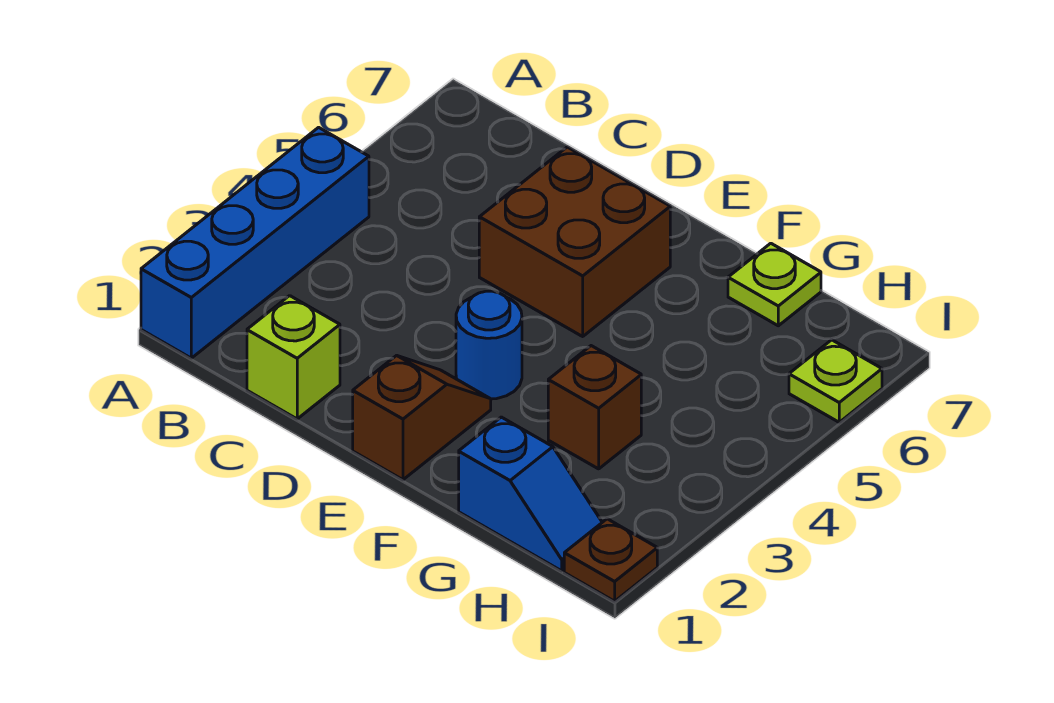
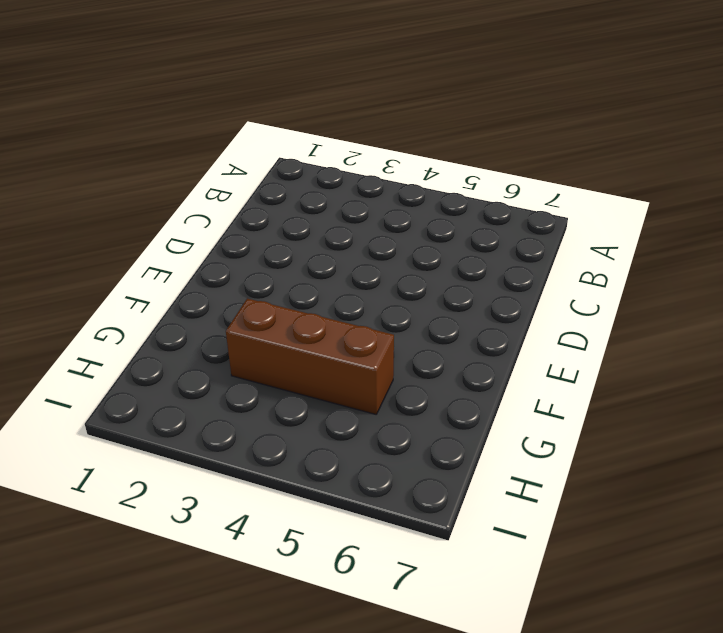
brown brick G3:G5 level 1 -> brown brick G3 level 1
none -> blue brick A1:A4 level 1
none -> lime brick C1 level 1

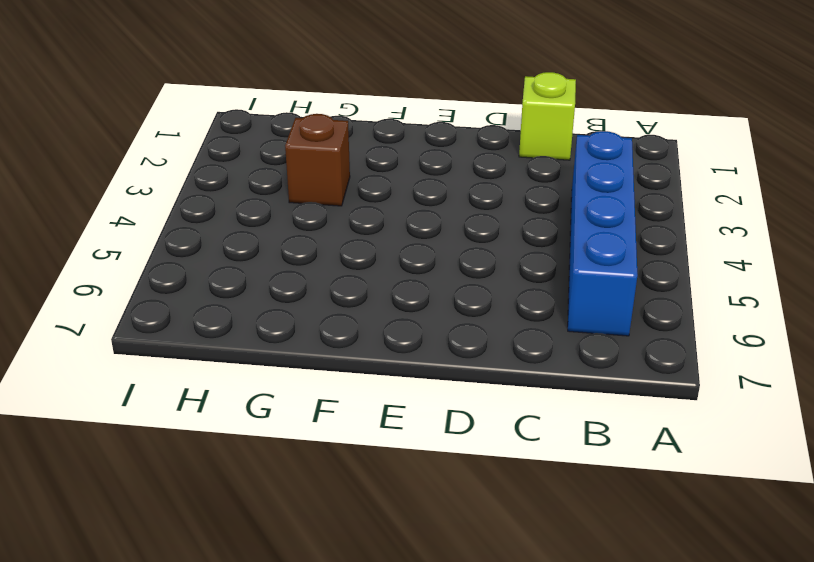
blue brick B3:B6 level 1 -> blue brick A1:A4 level 1
none -> brown brick D5:E6 level 1
none -> brown slope E1:E2 level 1 top 1

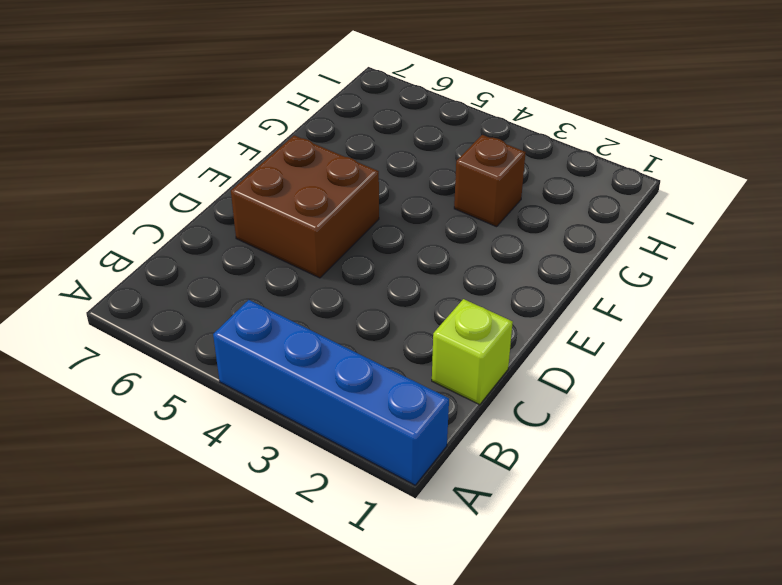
none -> brown slope E1:E2 level 1 top 1
none -> blue round brick E3 level 1

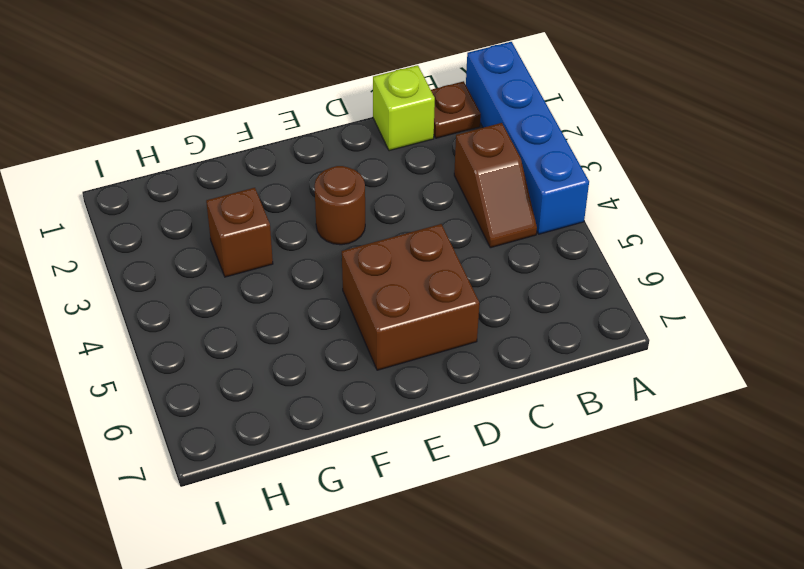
brown plate B1 level 1 -> brown plate I1 level 1
brown slope B3:B4 level 1 top 3 -> brown slope E1:E2 level 1 top 1
brown round brick E3 level 1 -> blue round brick E3 level 1
none -> blue slope G1:H1 level 1 top G
none -> lime plate G7 level 1

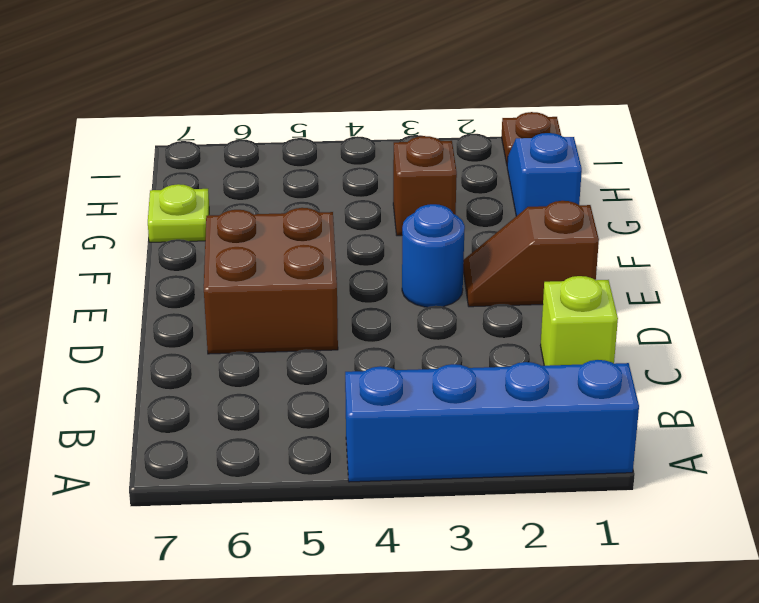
none -> lime plate I6 level 1

